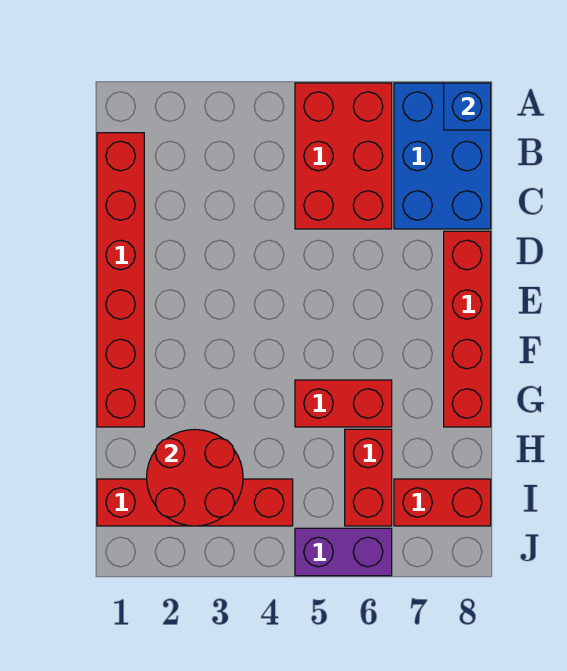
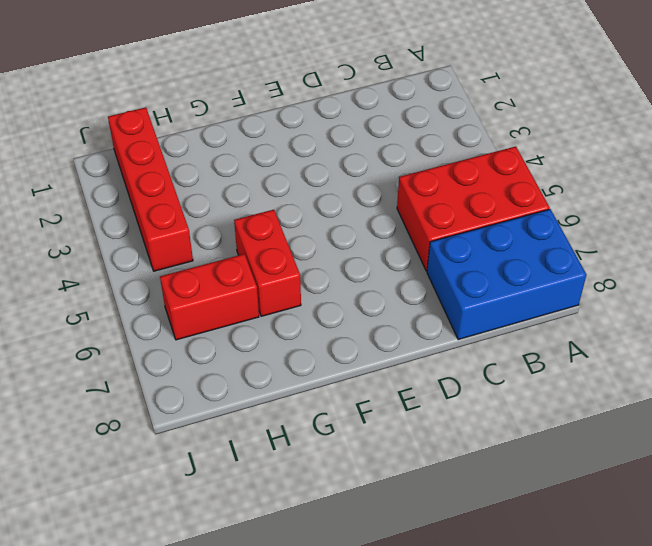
none -> red brick B1:G1 level 1
none -> red brick D8:G8 level 1

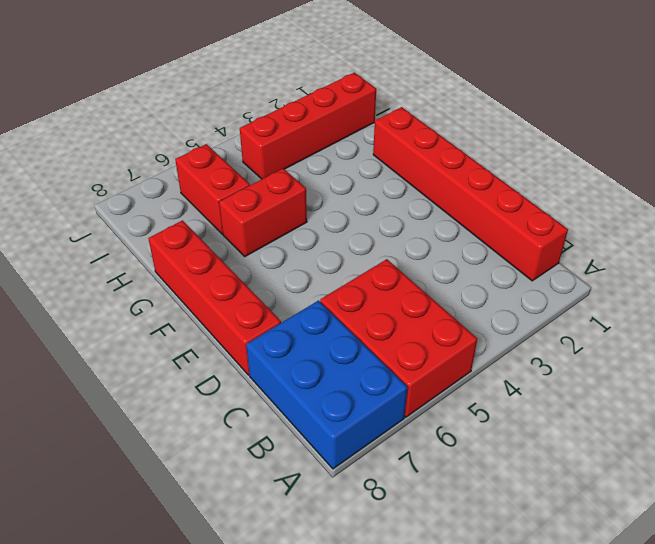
none -> red brick I7:I8 level 1
none -> purple brick J5:J6 level 1

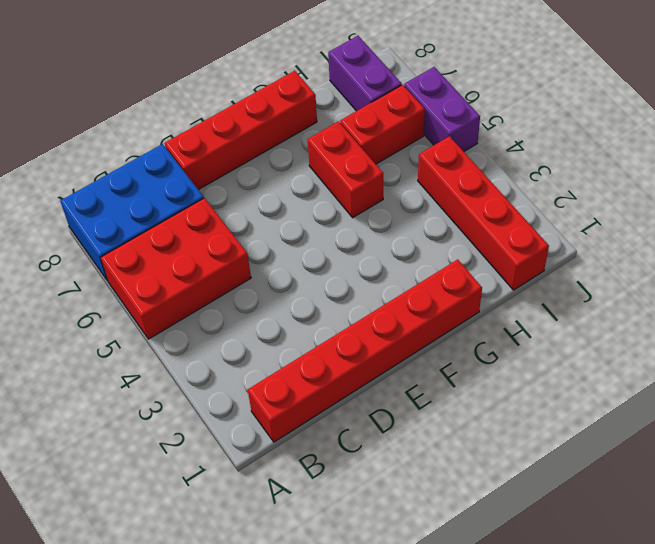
purple brick I7:I8 level 1 -> red brick I7:I8 level 1
none -> blue brick A8 level 2
none -> red round brick H2:I3 level 2

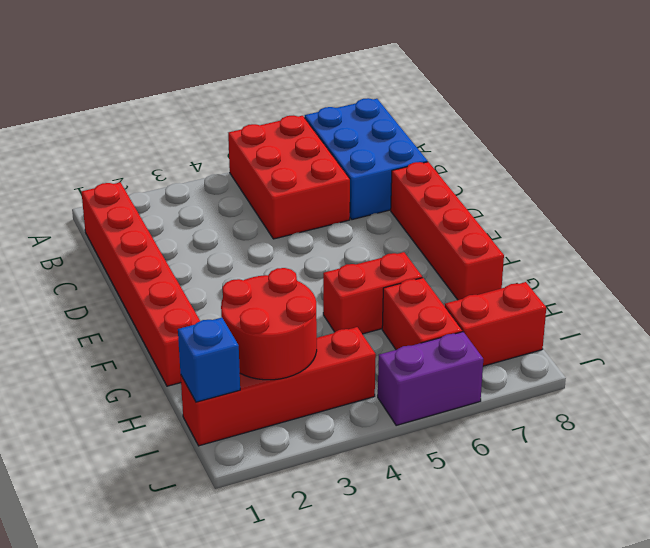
blue brick I1 level 2 -> blue brick A8 level 2

